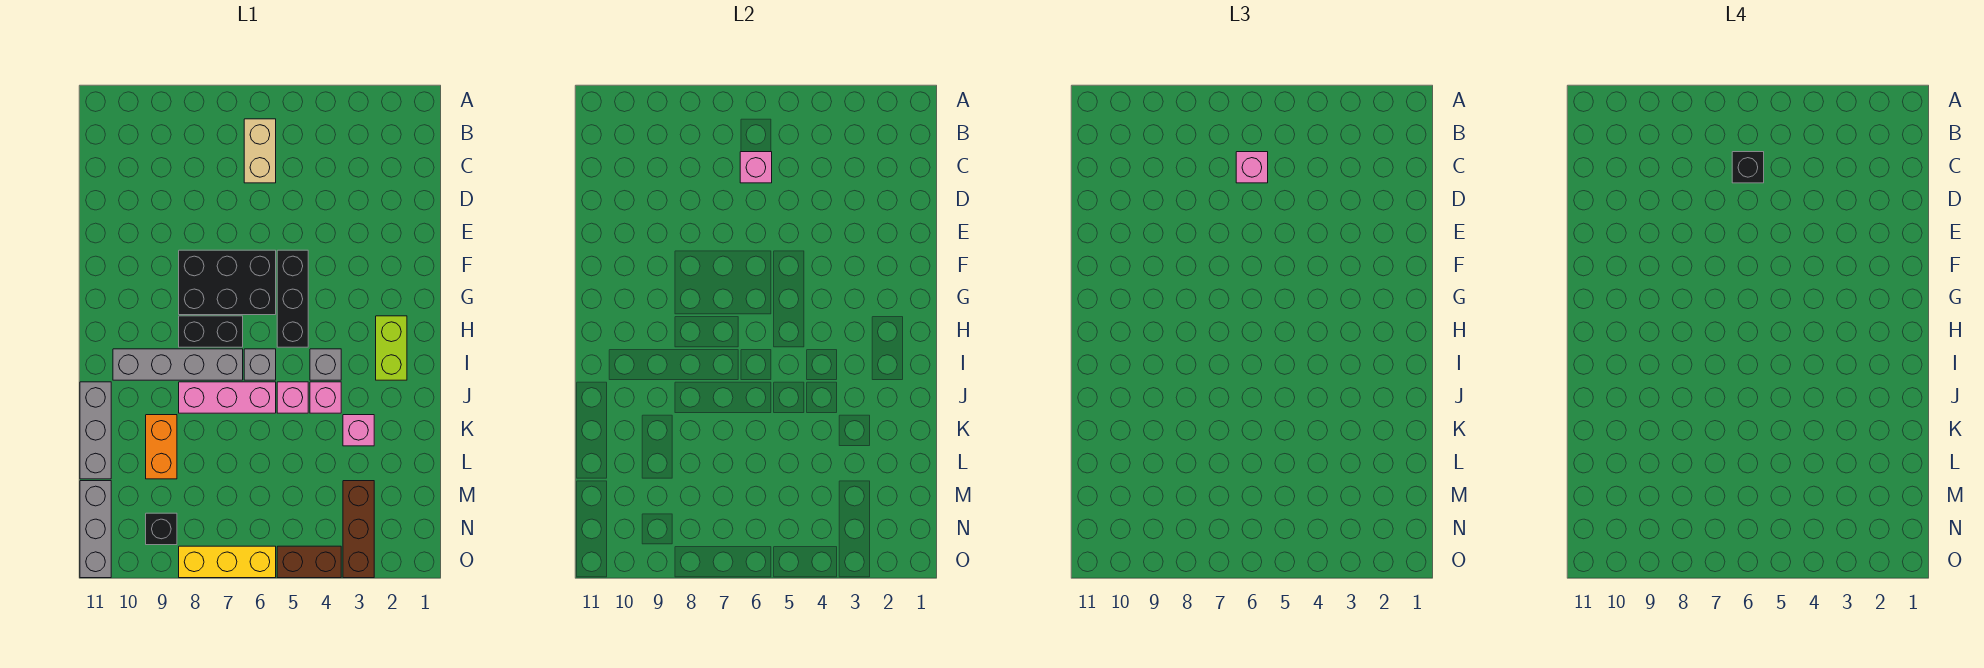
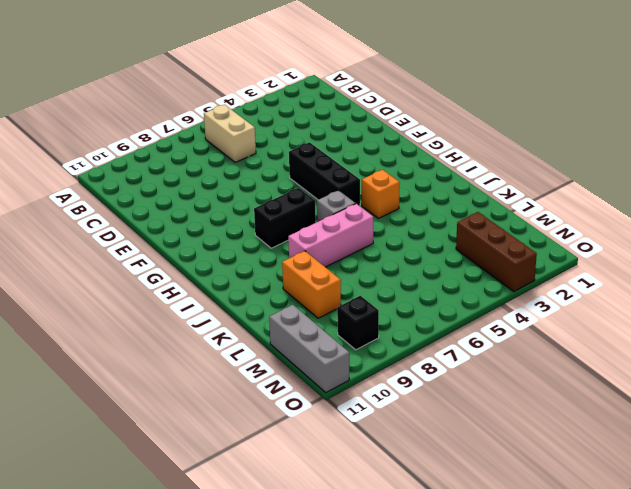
orange brick I4 level 1 -> grey brick I4 level 1
none -> black brick F6:G8 level 1
none -> lime brick H2:I2 level 1
none -> grey brick I7:I10 level 1

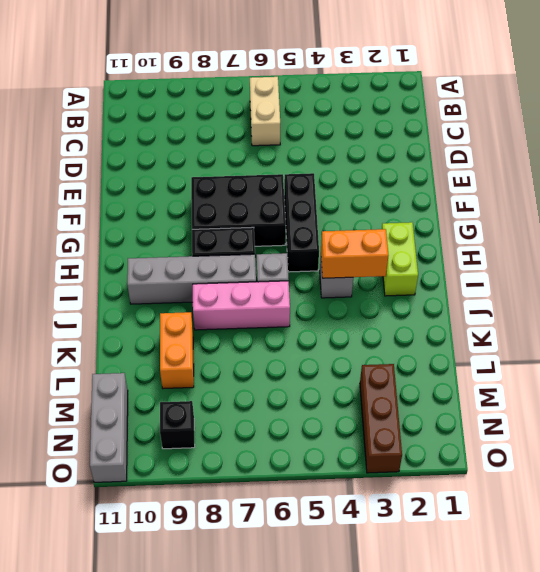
orange brick I3:I4 level 2 -> none
none -> pink brick J4 level 1
none -> pink brick J5 level 1
none -> grey brick J11:L11 level 1

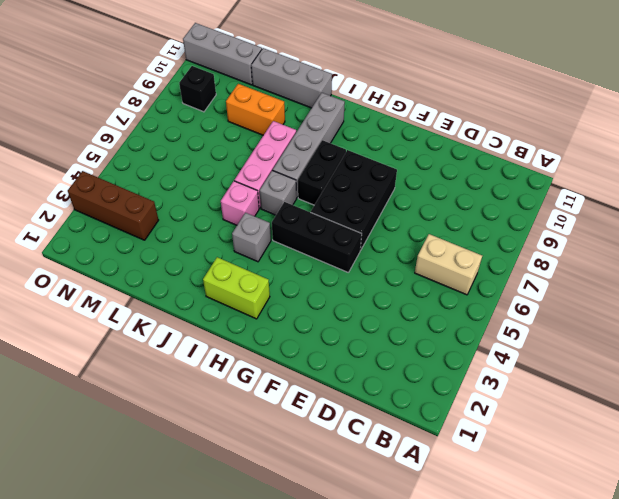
none -> pink brick J4 level 1
none -> pink brick K3 level 1
none -> brown brick O4:O5 level 1

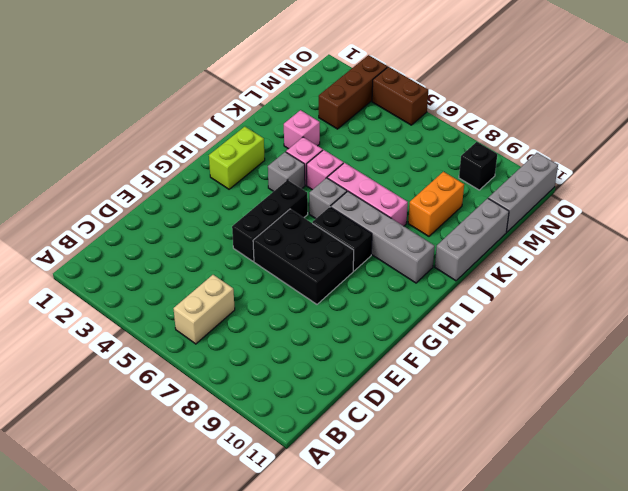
none -> yellow brick O6:O8 level 1
none -> pink brick C6 level 2
none -> pink brick C6 level 3

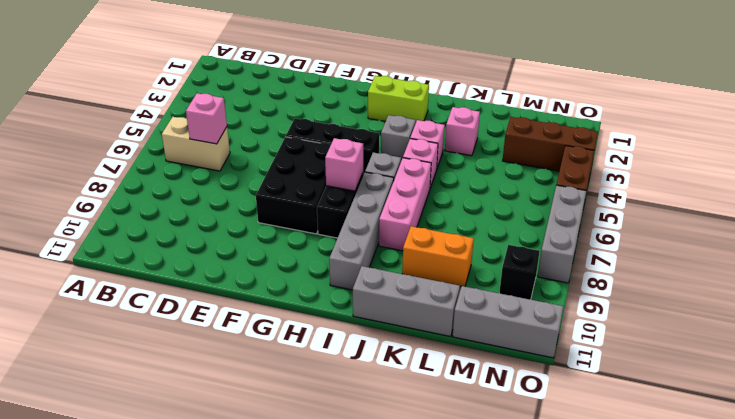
pink brick H7 level 2 -> pink brick C6 level 3
grey brick O6:O8 level 1 -> yellow brick O6:O8 level 1
none -> black brick C6 level 4

